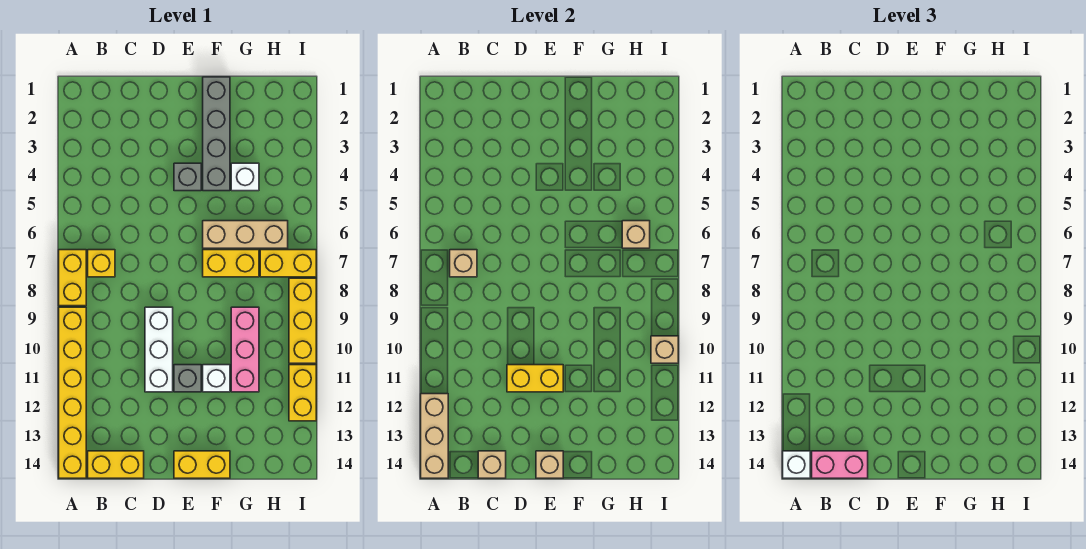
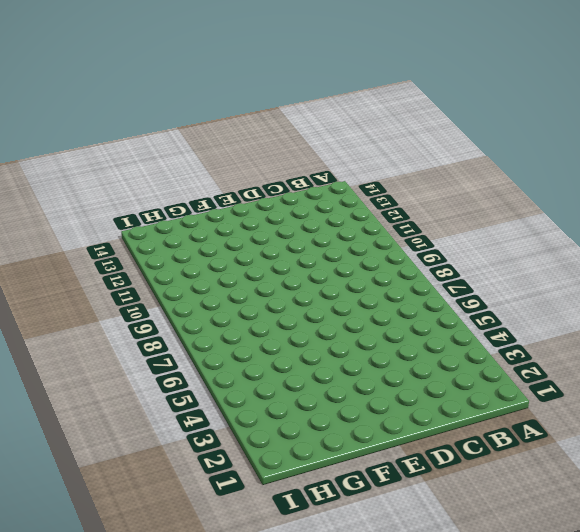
none -> yellow brick A7:A8 level 1
none -> yellow brick A9:A14 level 1
none -> yellow brick B7 level 1

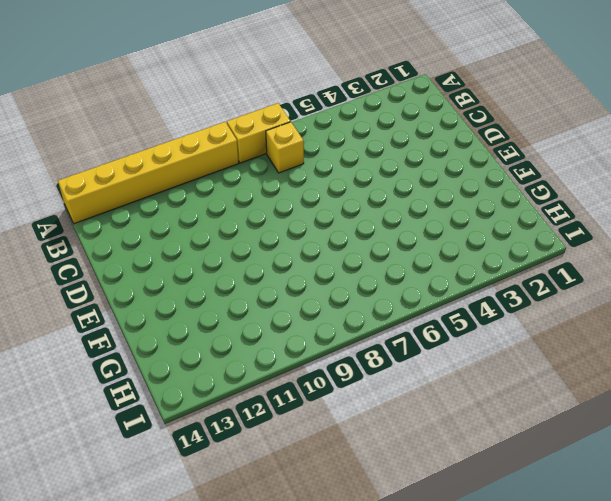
none -> yellow brick B14:C14 level 1
none -> white brick D9:D11 level 1
none -> grey brick E4 level 1

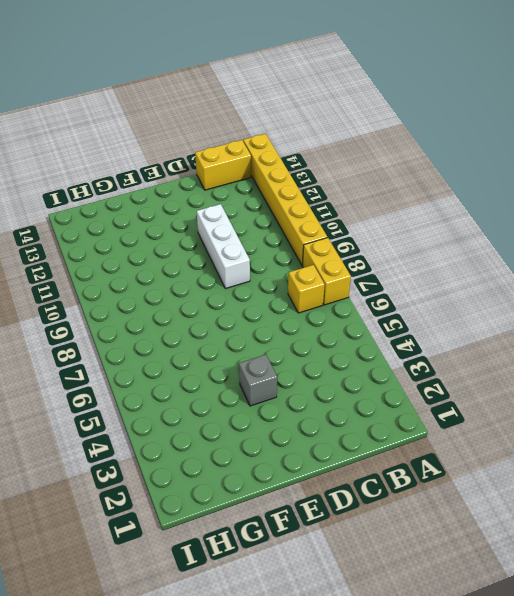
none -> grey brick E11 level 1
none -> yellow brick E14:F14 level 1
none -> grey brick F1:F4 level 1

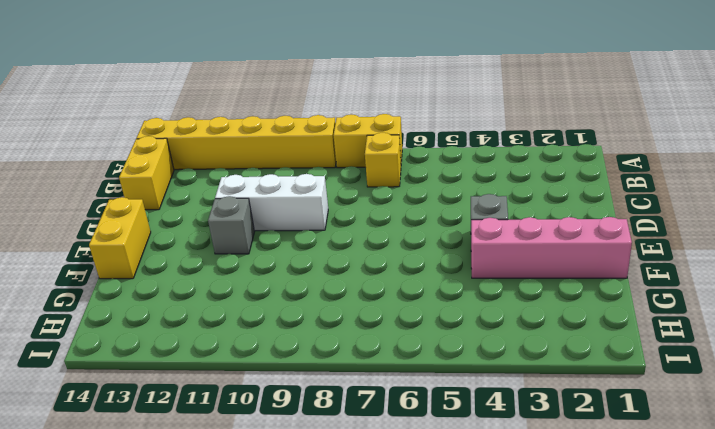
pink brick F1:F4 level 1 -> grey brick F1:F4 level 1
none -> tan brick F6:H6 level 1
none -> yellow brick F7:G7 level 1
none -> white brick F11 level 1

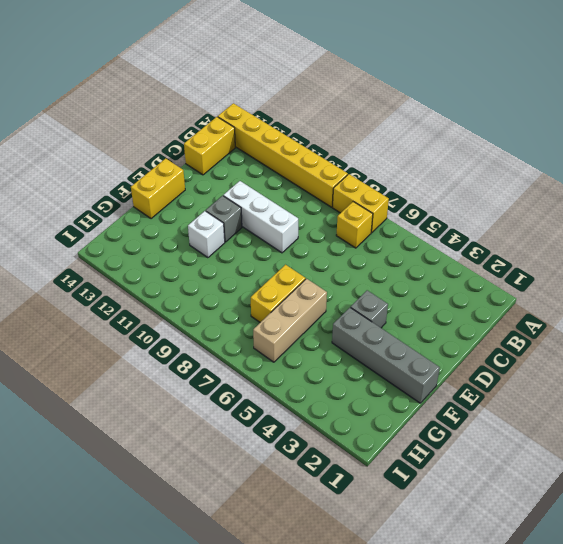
none -> white brick G4 level 1
none -> pink brick G9:G11 level 1
none -> yellow brick H7:I7 level 1

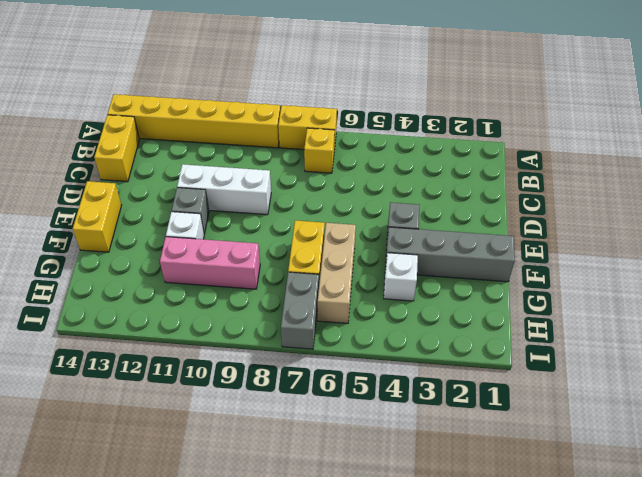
grey brick H7:I7 level 1 -> yellow brick H7:I7 level 1
none -> yellow brick I8:I10 level 1
none -> yellow brick I11:I12 level 1
none -> tan brick A12:A14 level 2

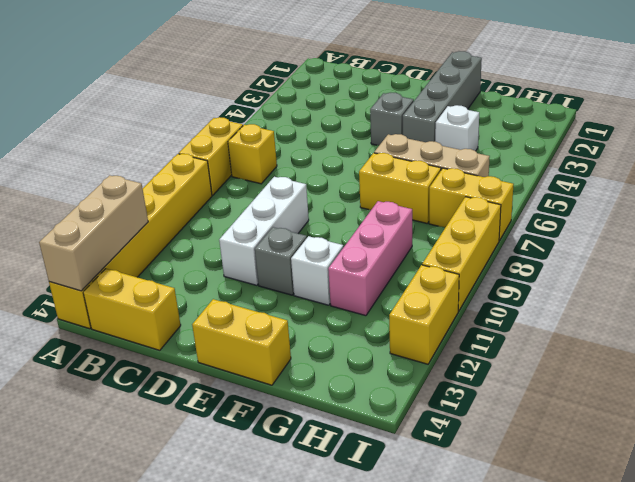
none -> tan brick B7 level 2
none -> tan brick C14 level 2
none -> yellow brick D11:E11 level 2

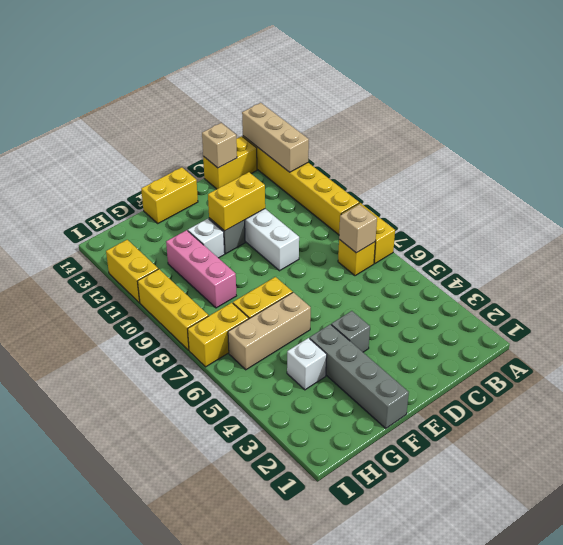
none -> tan brick E14 level 2
none -> tan brick H6 level 2
none -> tan brick I10 level 2

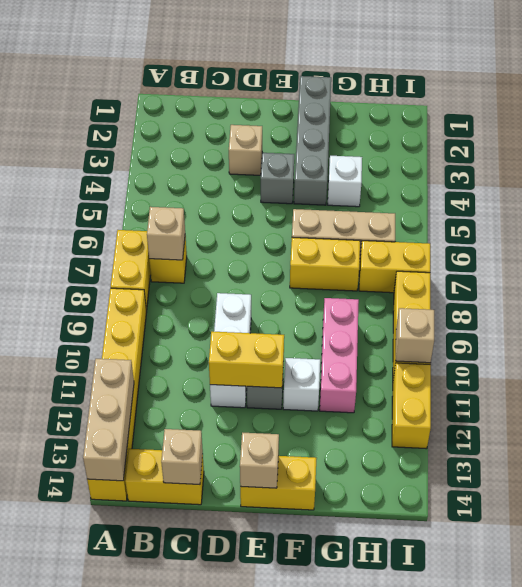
tan brick D3 level 1 -> tan brick H6 level 2
none -> white brick A14 level 3
none -> pink brick B14:C14 level 3

